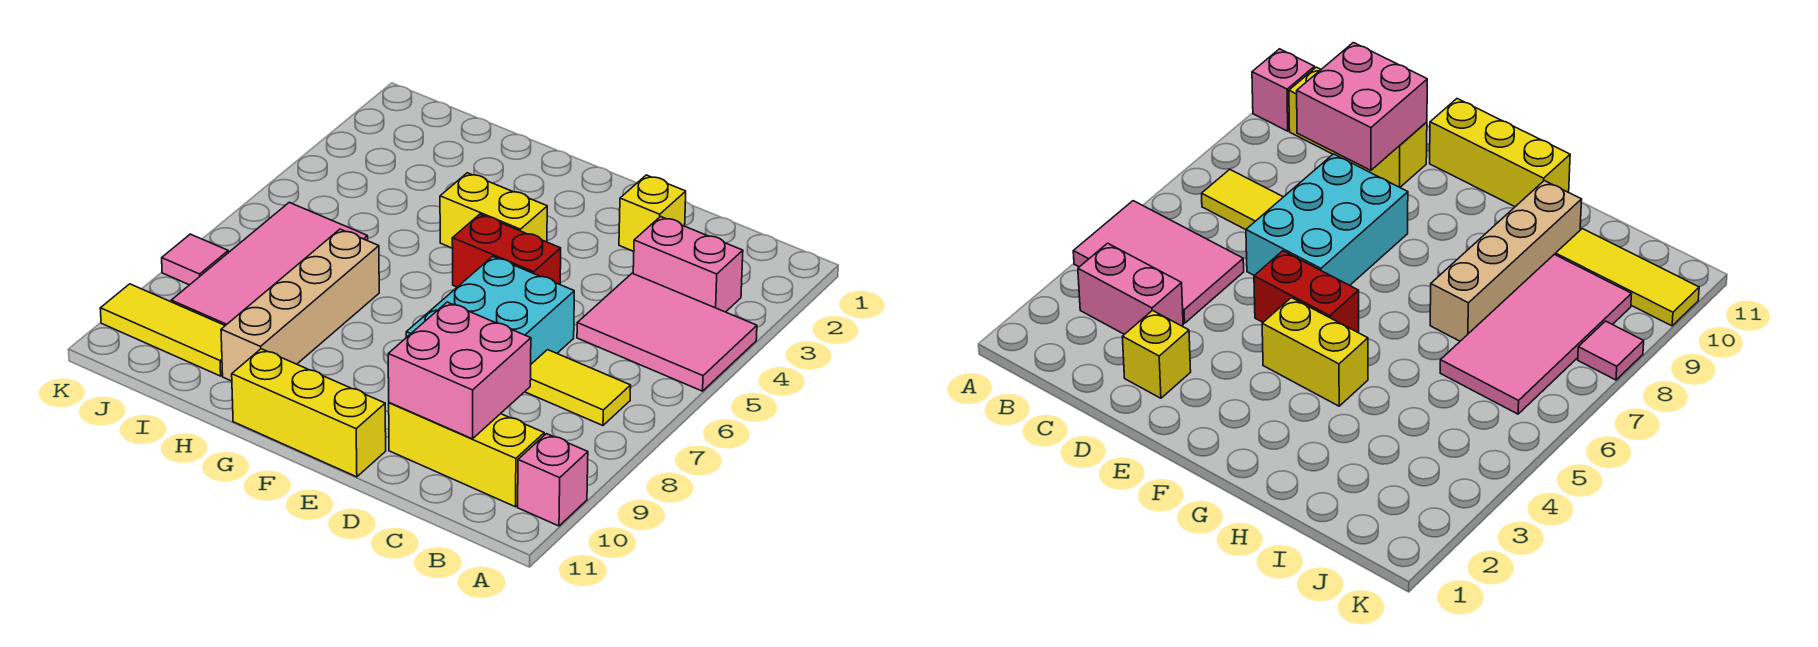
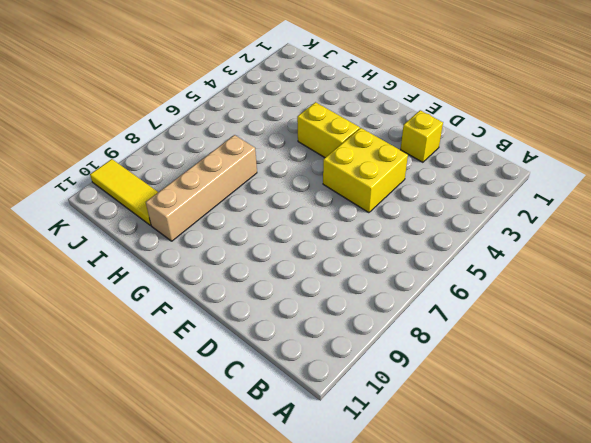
yellow brick D4:E5 level 1 -> red brick E5:F5 level 1
none -> pink tile A4:C5 level 1
none -> pink brick A10 level 1
none -> pink brick B3:C3 level 1

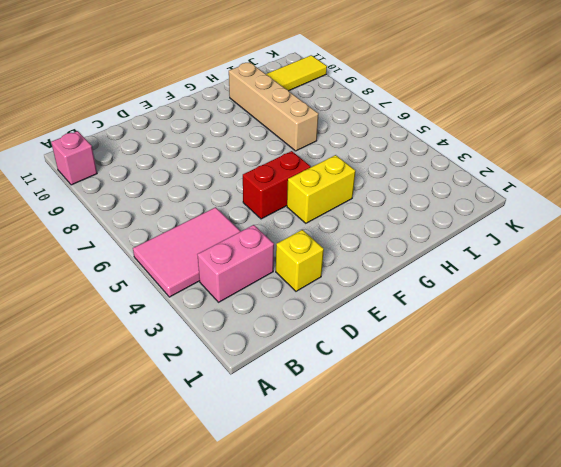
none -> yellow tile B7:C7 level 1
none -> yellow brick B10:D10 level 1
none -> cyan brick D6:E8 level 1

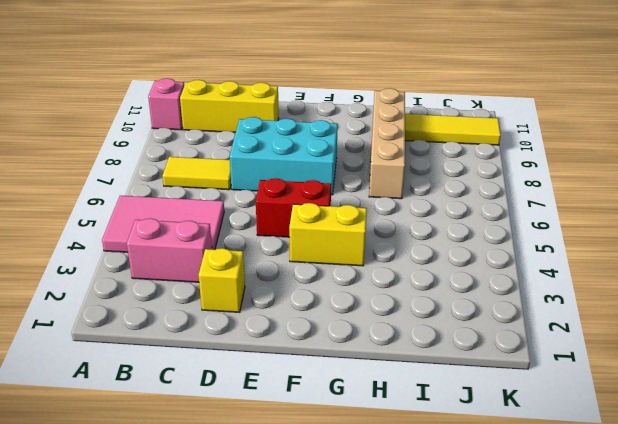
cyan brick D7:F8 level 1 -> cyan brick D6:E8 level 1
none -> yellow brick E11:G11 level 1
none -> pink tile I6:J9 level 1
none -> pink tile K8 level 1

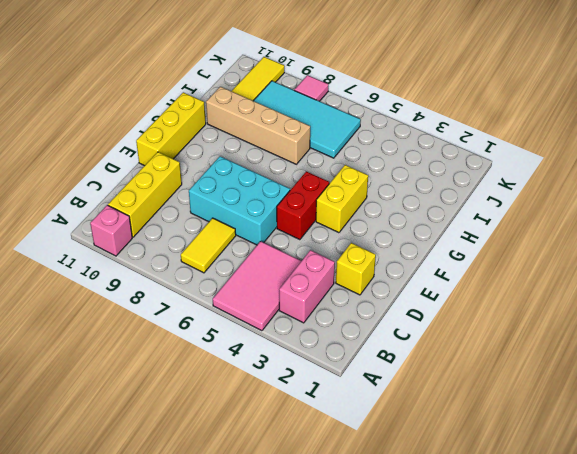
cyan tile I6:J9 level 1 -> pink tile I6:J9 level 1
none -> pink brick C9:D10 level 2

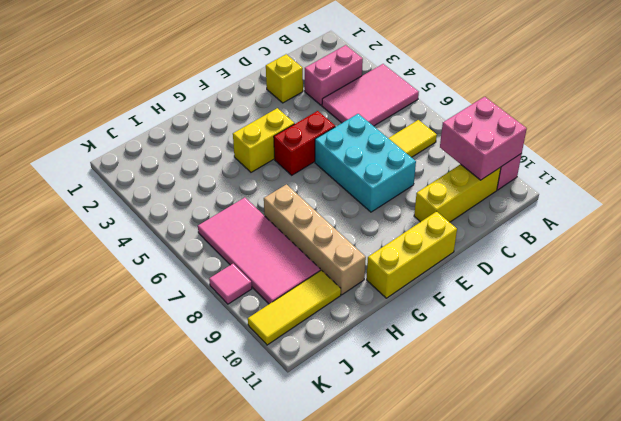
pink brick A9:B10 level 2 -> pink brick C9:D10 level 2

